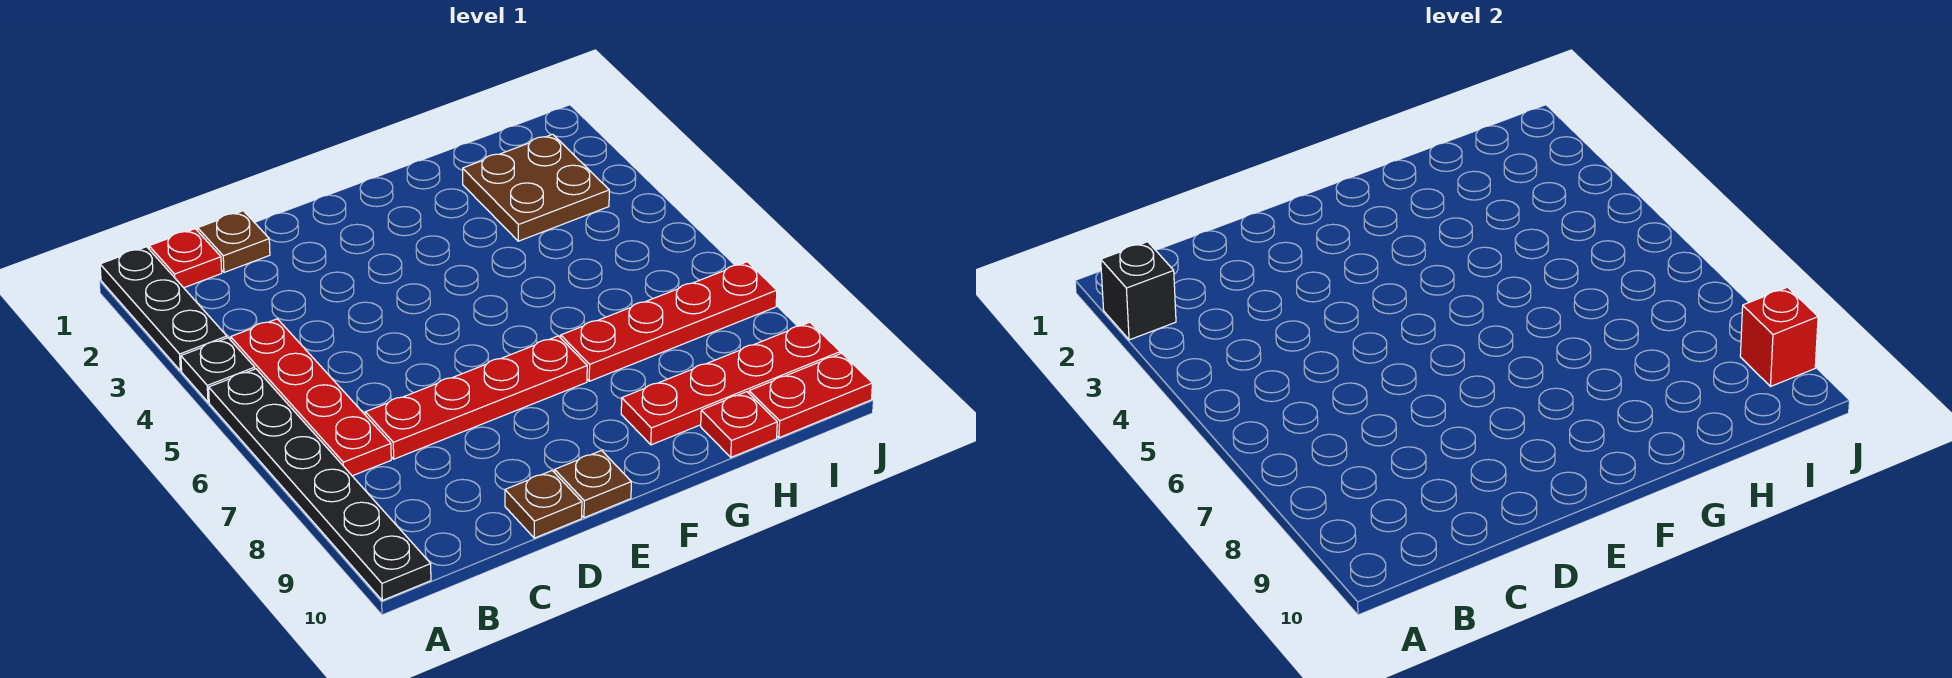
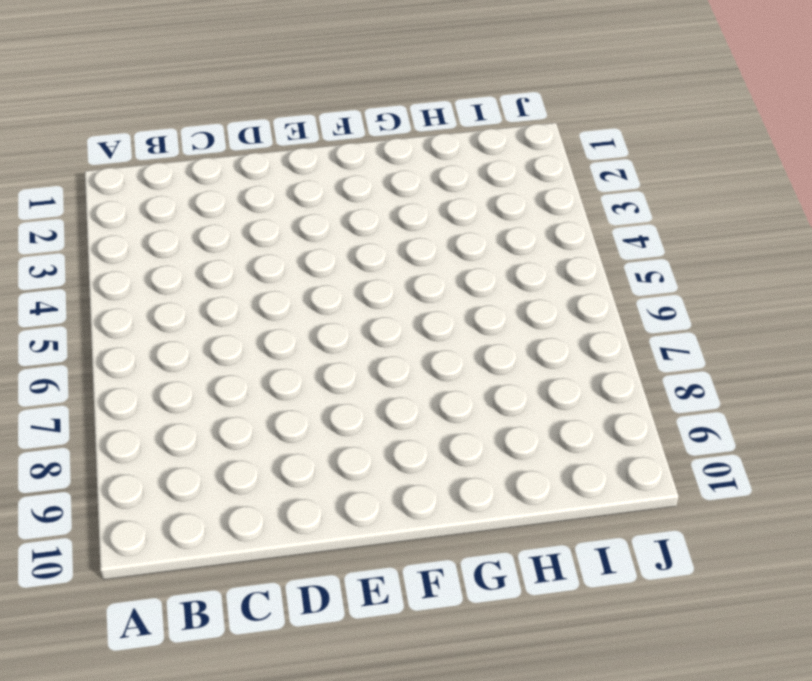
none -> black plate A1:A3 level 1
none -> black plate A4 level 1
none -> black plate A5:A10 level 1

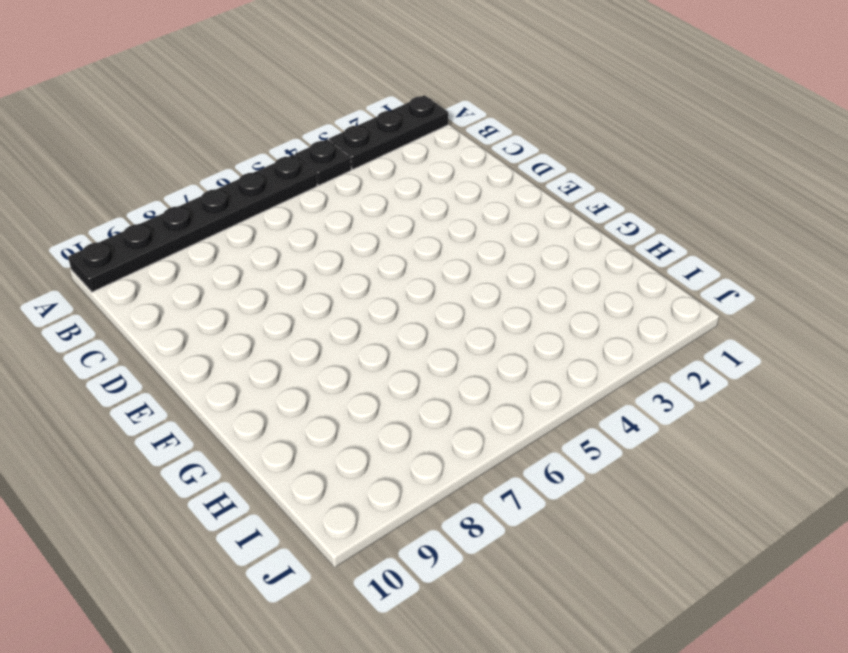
none -> red plate B1 level 1
none -> red plate B4:B7 level 1
none -> brown plate C1 level 1

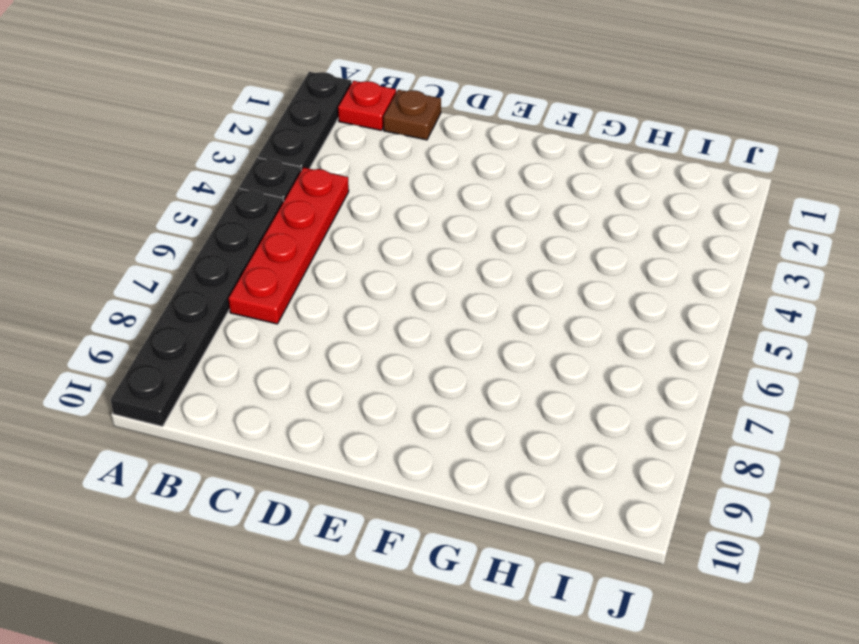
none -> red plate C7:F7 level 1
none -> brown plate D10 level 1
none -> brown plate E10 level 1

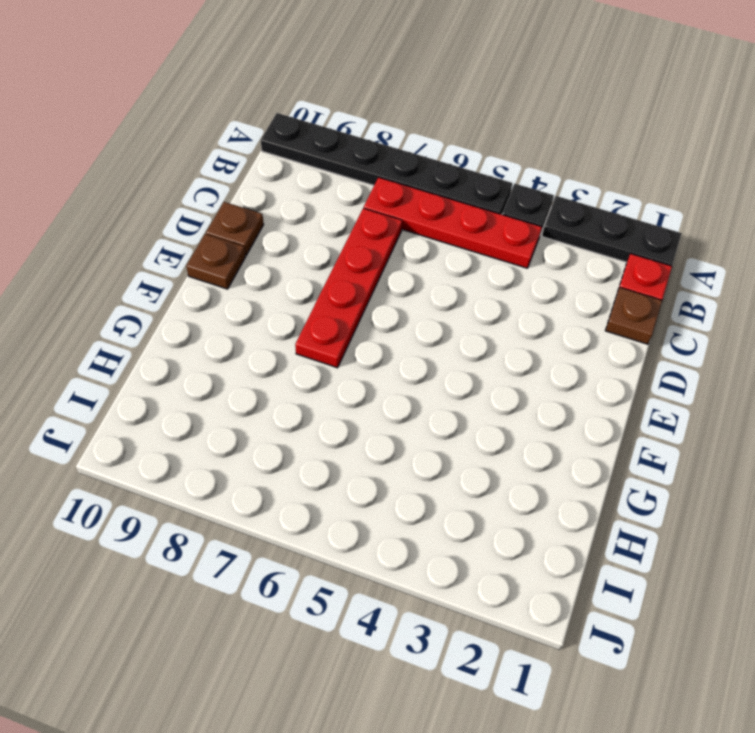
none -> red plate G7:J7 level 1
none -> red plate G9:J9 level 1
none -> brown plate H2:I3 level 1

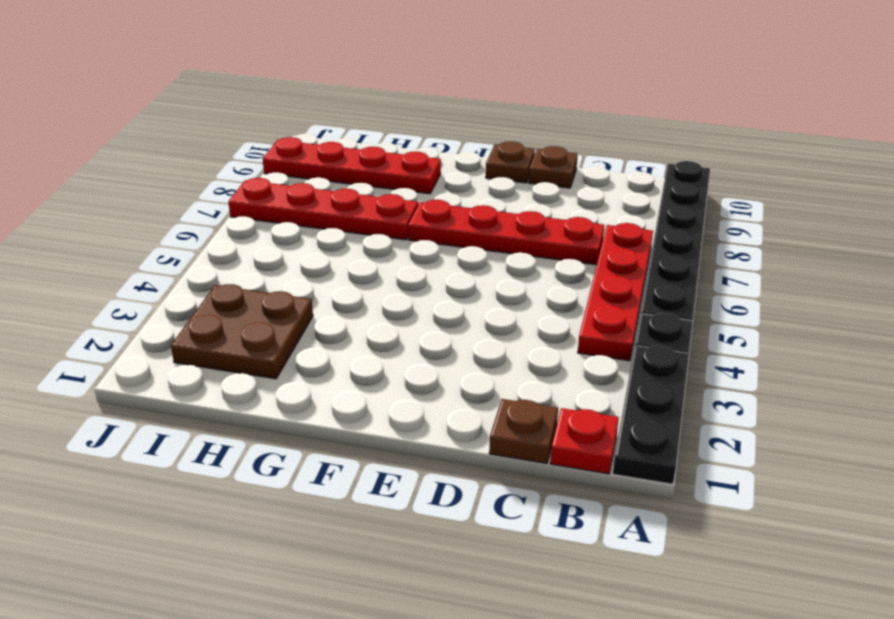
none -> red plate H10 level 1
none -> red plate I10:J10 level 1
none -> black brick A2 level 2

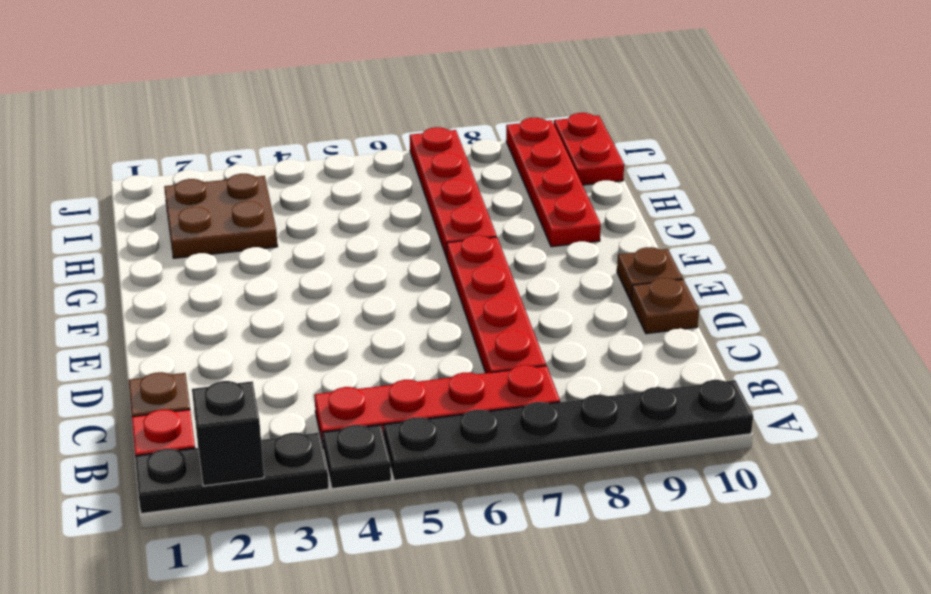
none -> red plate H10 level 1
none -> red brick J9 level 2

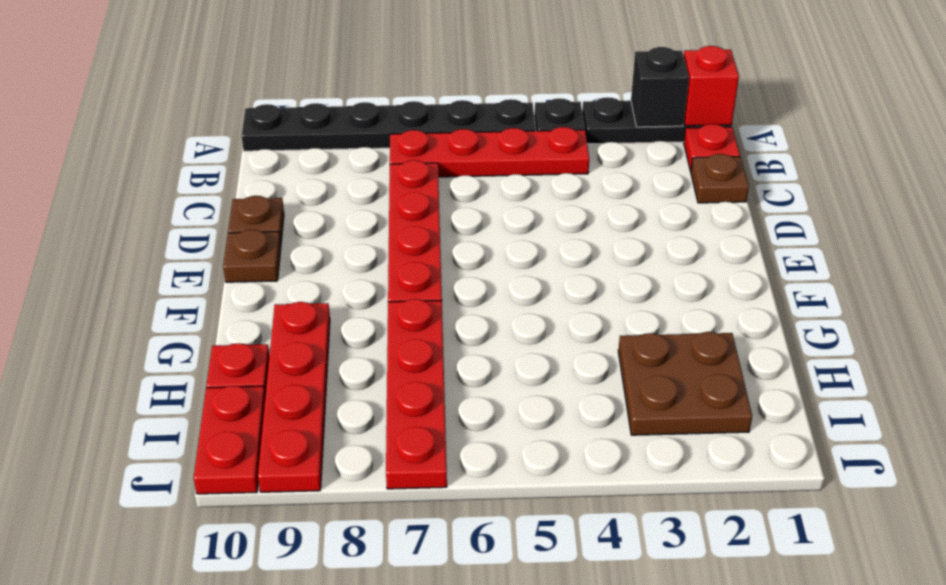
red brick A1 level 2 -> red brick J9 level 2

